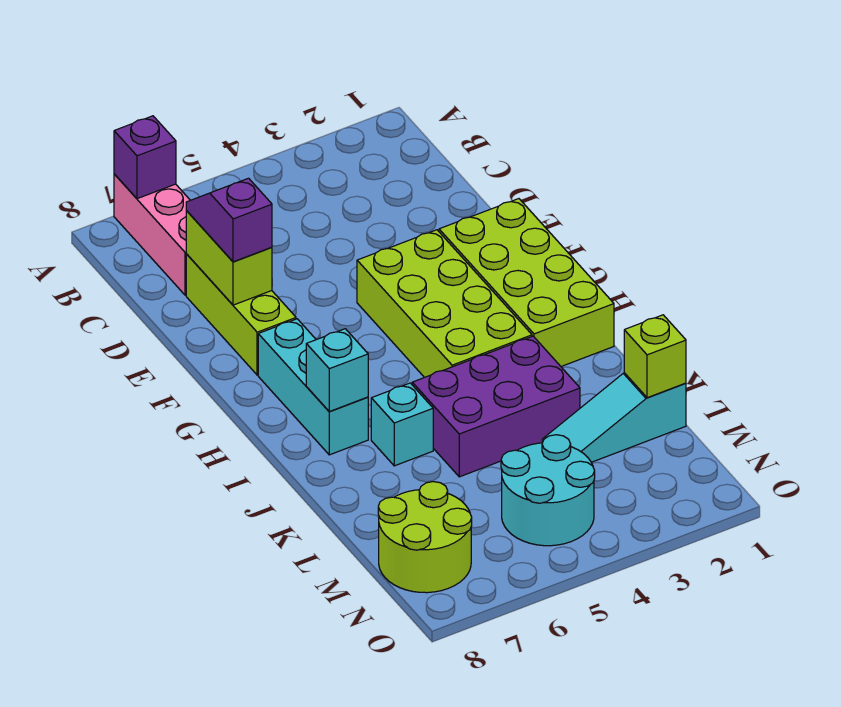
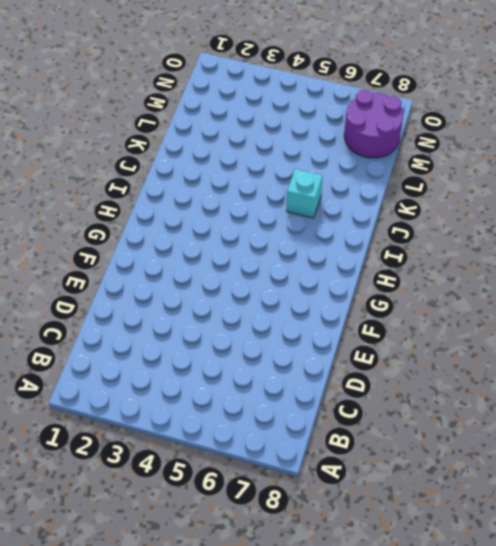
purple round brick M7:N8 level 1 -> lime round brick M7:N8 level 1
none -> pink brick A7:C7 level 1
none -> lime brick D7:F7 level 1
none -> lime brick F1:I2 level 1

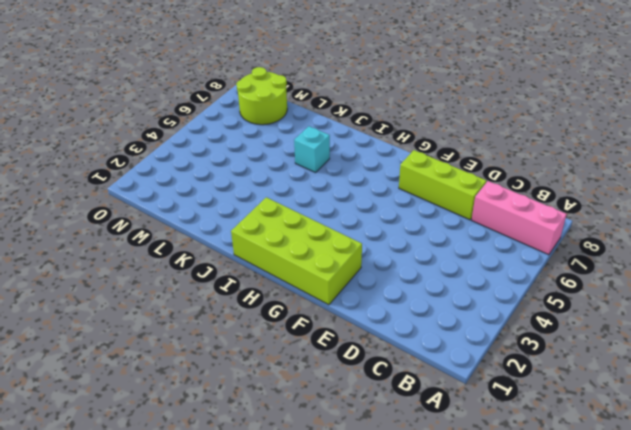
none -> lime brick F3:I4 level 1
none -> cyan brick G7:I7 level 1
none -> purple brick J3:K5 level 1

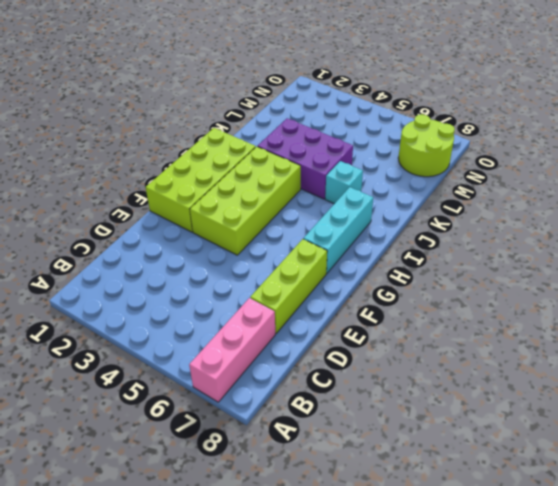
none -> cyan slope L1:L3 level 1 top 1
none -> cyan round brick M4:N5 level 1
none -> purple brick A7 level 2

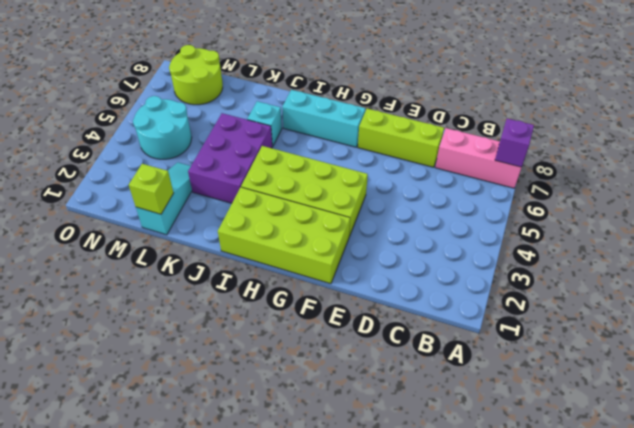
none -> lime brick D7:E7 level 2
none -> cyan brick I7 level 2
none -> purple slope D7:E7 level 3 top E

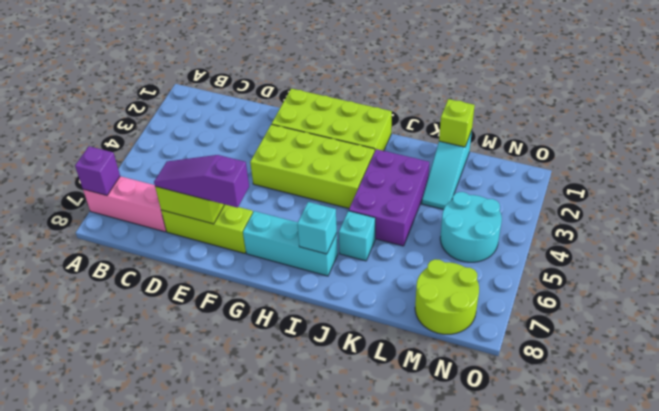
purple slope D7:F7 level 3 top F -> purple slope D7:E7 level 3 top E

